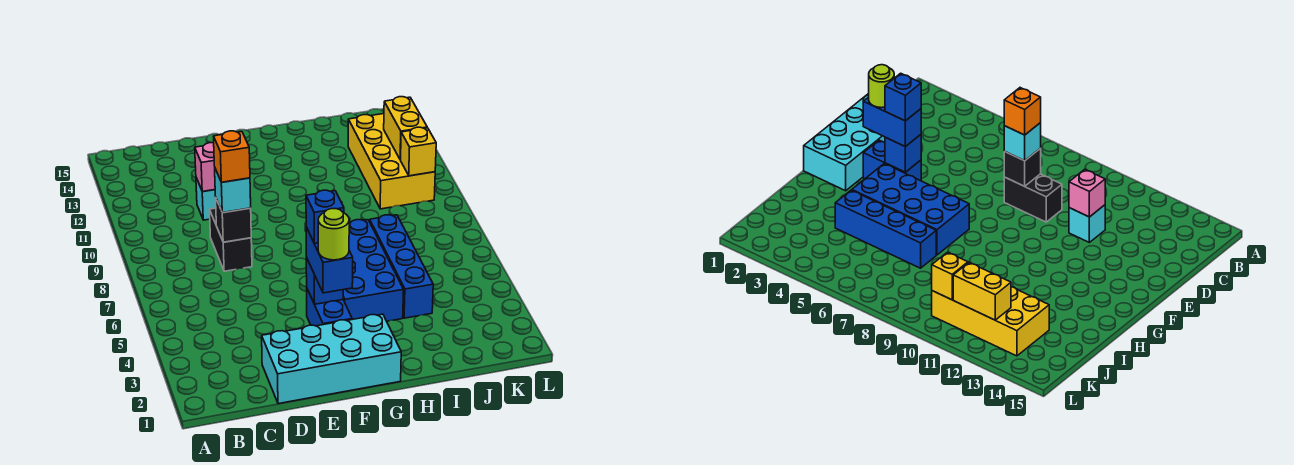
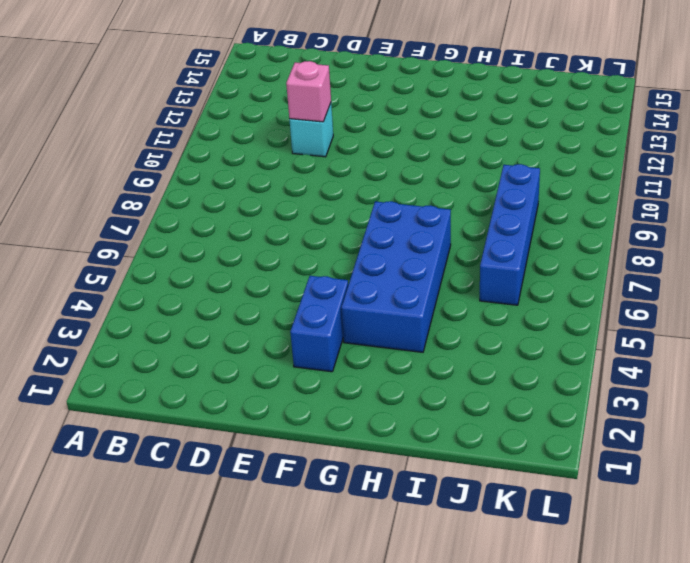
blue brick J6:J9 level 1 -> blue brick I4:I7 level 1
none -> cyan brick D1:G2 level 1
none -> black brick D8:D9 level 1
none -> yellow brick J10:K13 level 1

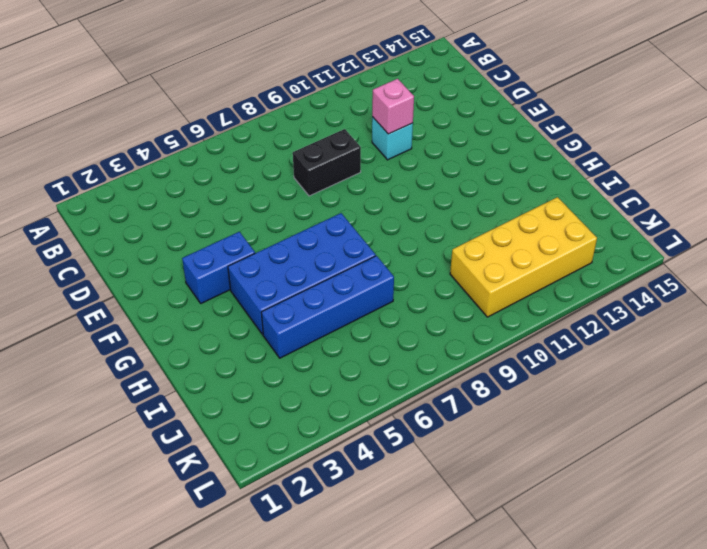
none -> cyan brick D1:G2 level 1
none -> black brick D8 level 2
none -> blue brick F4 level 2

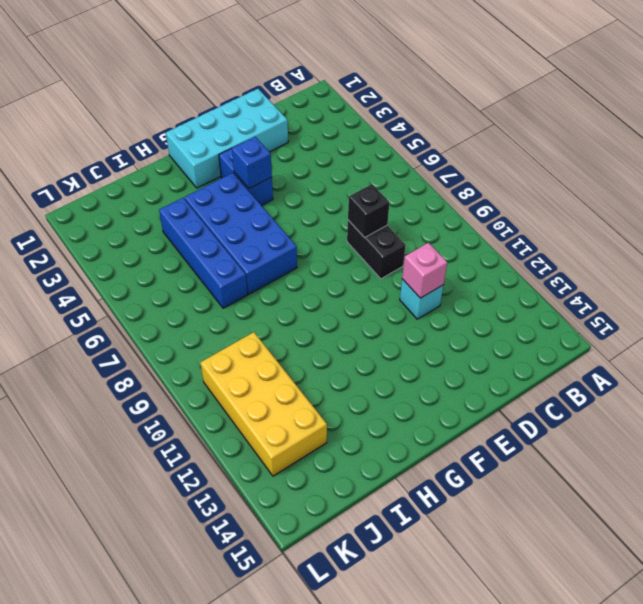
none -> yellow brick K10 level 2
none -> yellow brick K11:K12 level 2
none -> cyan brick D8 level 3

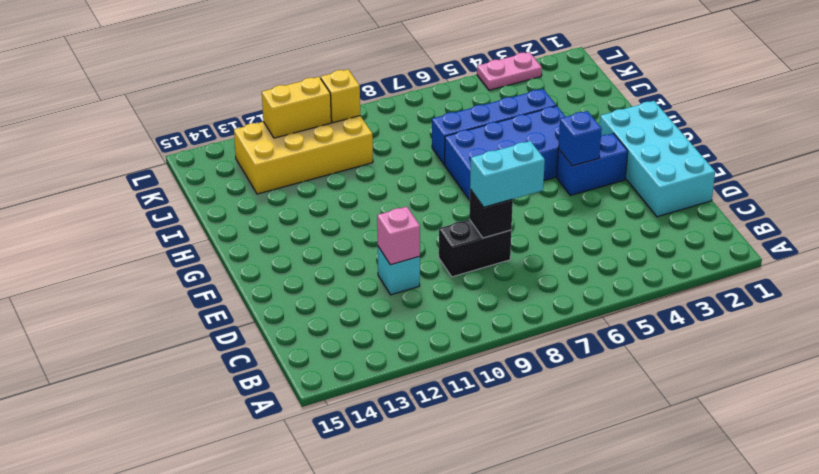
cyan brick D7:D8 level 3 -> cyan brick D8 level 3
pink plate L3:L4 level 1 -> none
none -> blue brick F3:F4 level 3
none -> orange brick D8 level 4
none -> lime round brick F3 level 4

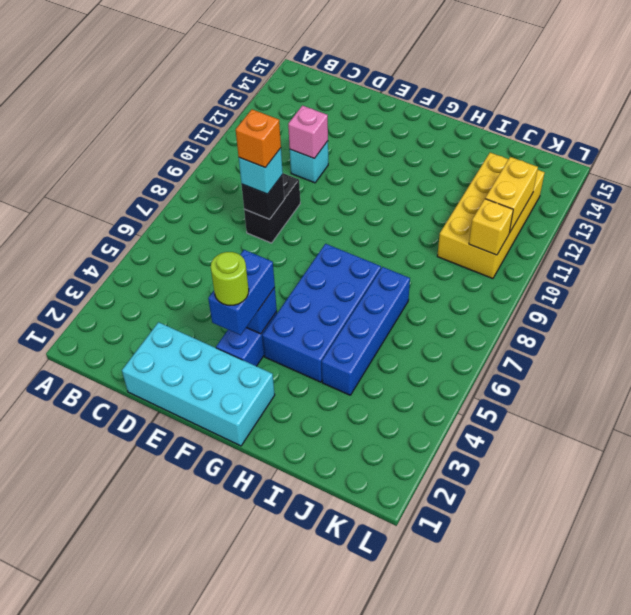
none -> blue brick F4 level 4

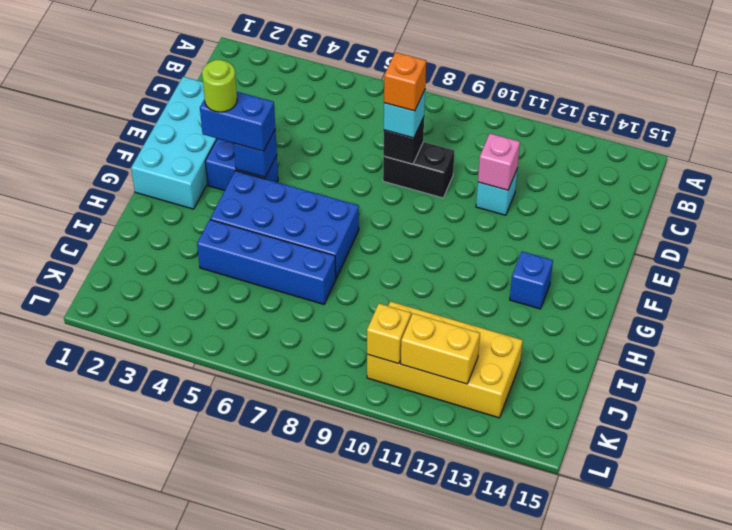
blue brick G13 level 1 -> blue brick F4 level 4

